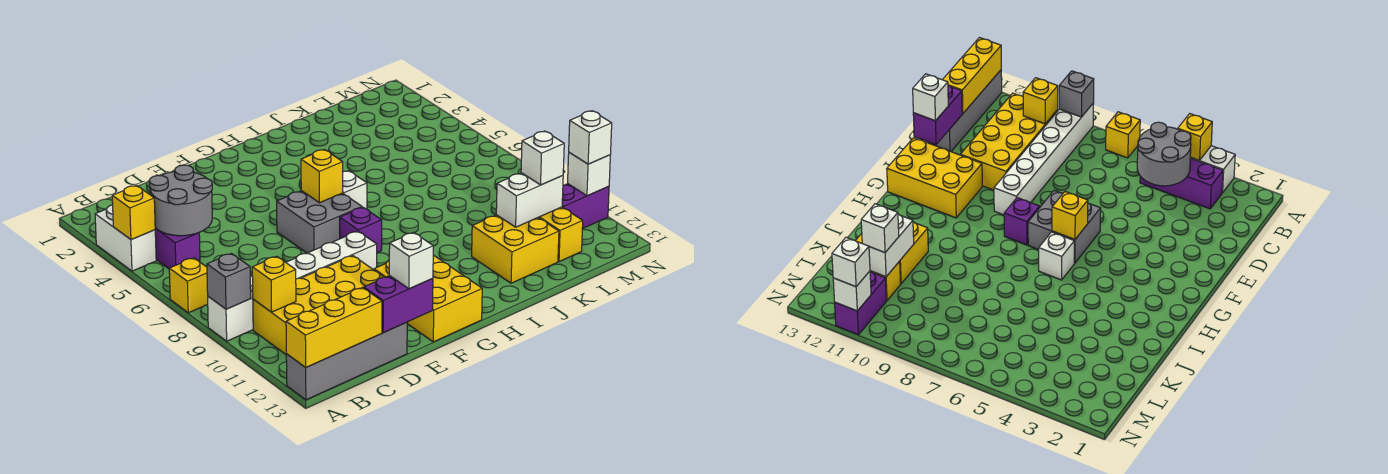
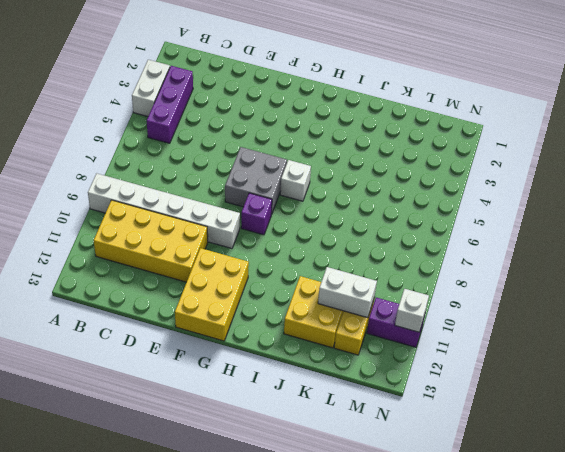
none -> yellow brick A7 level 1
none -> grey brick A13:D13 level 1
none -> yellow brick A4 level 2

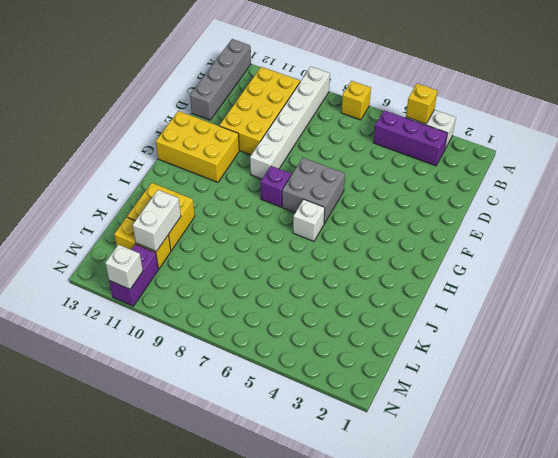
none -> grey brick A9 level 2
none -> yellow brick A13:C13 level 2
none -> grey round brick B4:C5 level 2

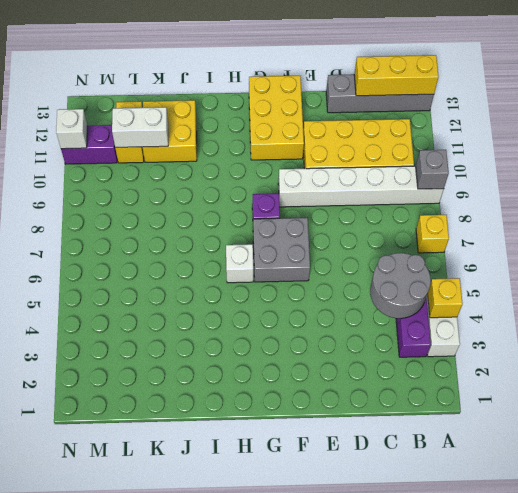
none -> yellow brick B10 level 2
none -> purple brick D13:E13 level 2
none -> yellow brick G6 level 2

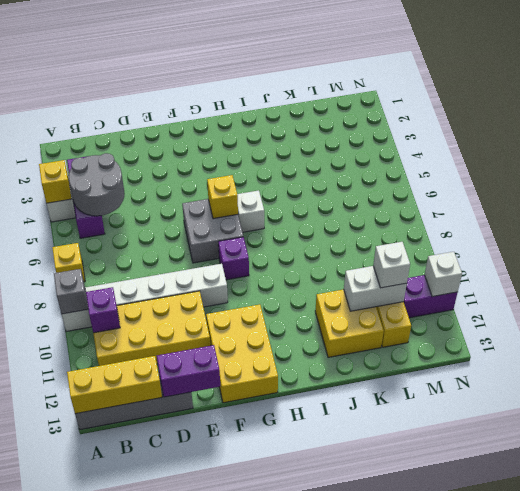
purple brick B10 level 2 -> yellow brick B10 level 2
none -> white brick E13 level 3
none -> white brick N11 level 3

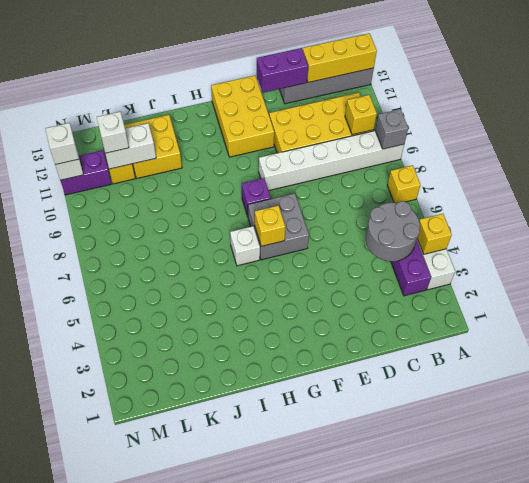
none -> white brick E13 level 3

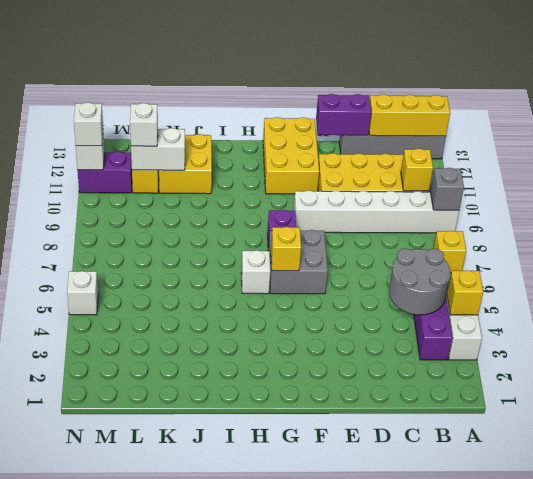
white brick N5 level 1 -> white brick E13 level 3

